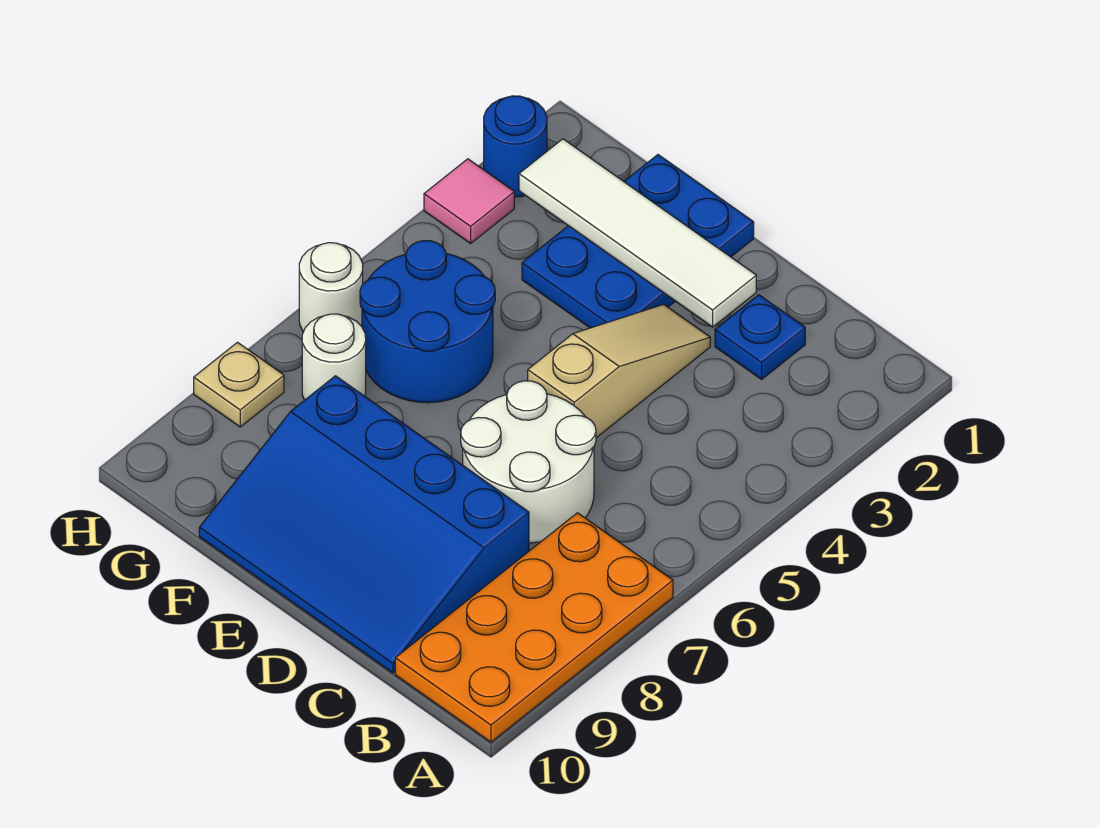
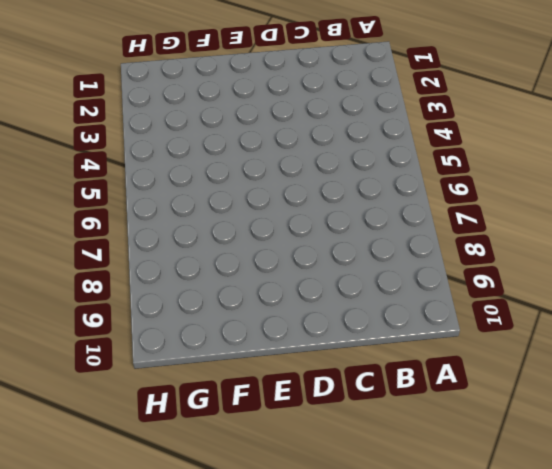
none -> orange plate A7:B10 level 1
none -> blue plate C2 level 1
none -> white round brick C6:D7 level 1

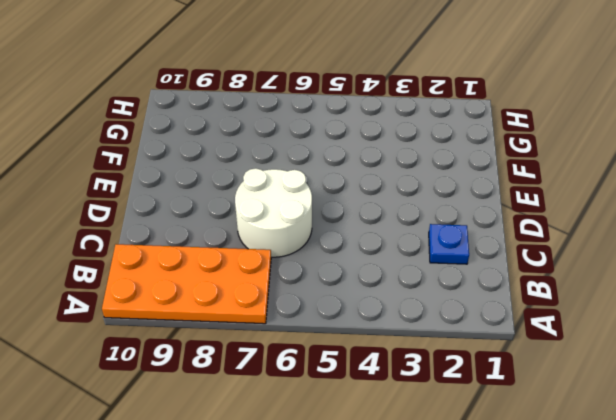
none -> blue slope C8:F10 level 1 top 8
none -> tan slope D3:D5 level 1 top 5
none -> blue plate E1:F3 level 1

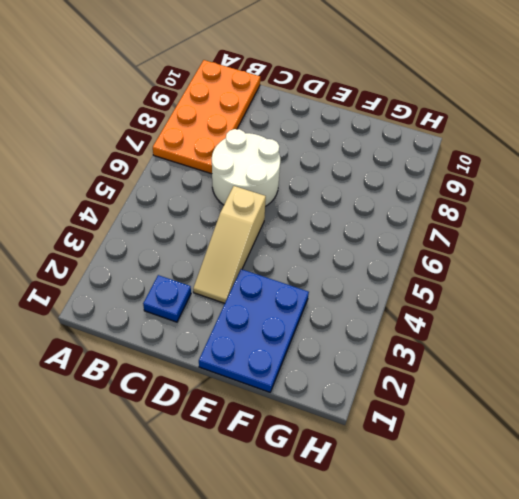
none -> blue slope C8:F10 level 1 top 8
none -> blue round brick F5:G6 level 1
none -> white round brick G7 level 1

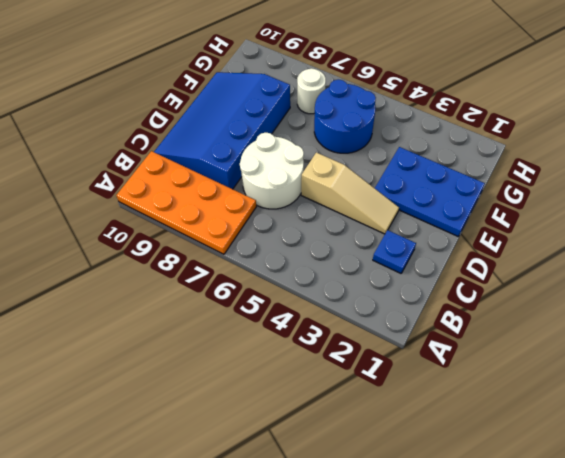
none -> blue round brick H2 level 1
none -> pink tile H3 level 1
none -> white round brick H6 level 1

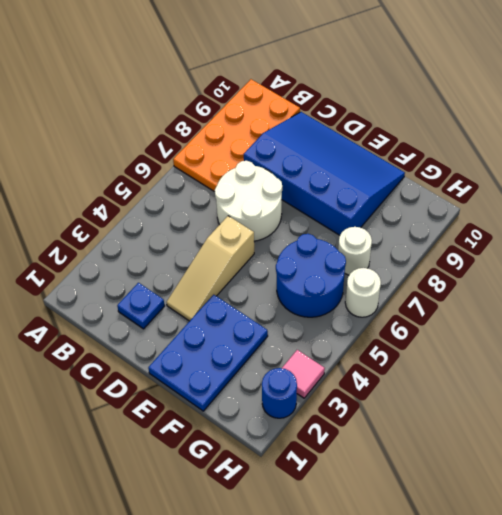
none -> tan plate H8 level 1
none -> white tile D2:G2 level 2

